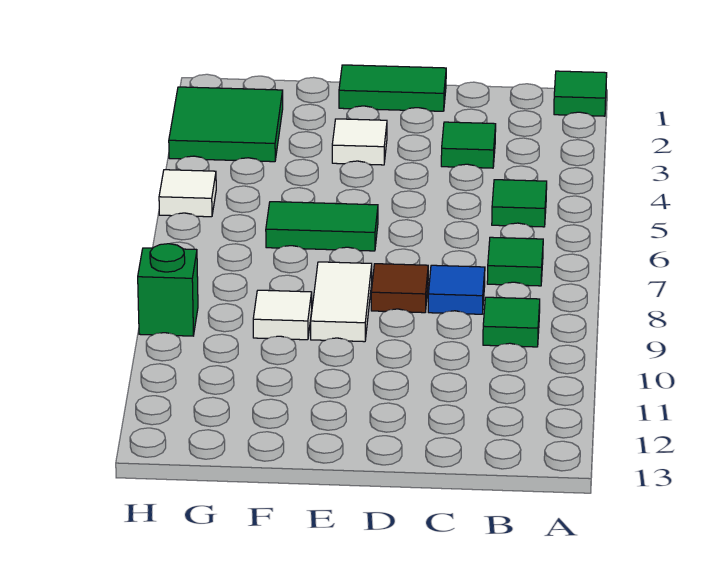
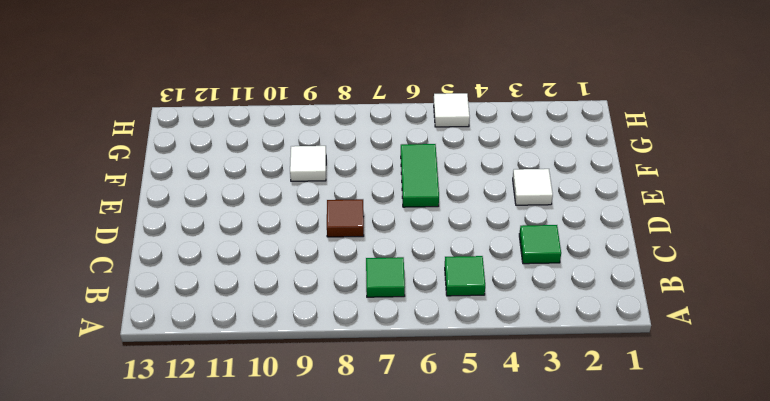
none -> green tile A1 level 1
none -> green tile B9 level 1
none -> blue tile C8 level 1

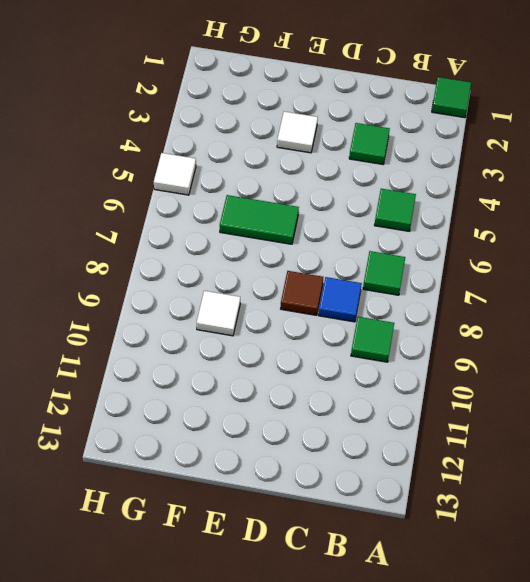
none -> green tile D1:E1 level 1
none -> white tile E8:E9 level 1
none -> green tile G2:H3 level 1

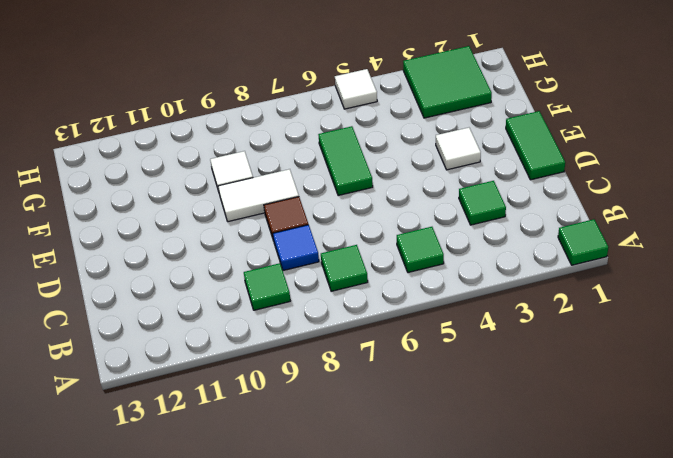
none -> green brick H9 level 1

